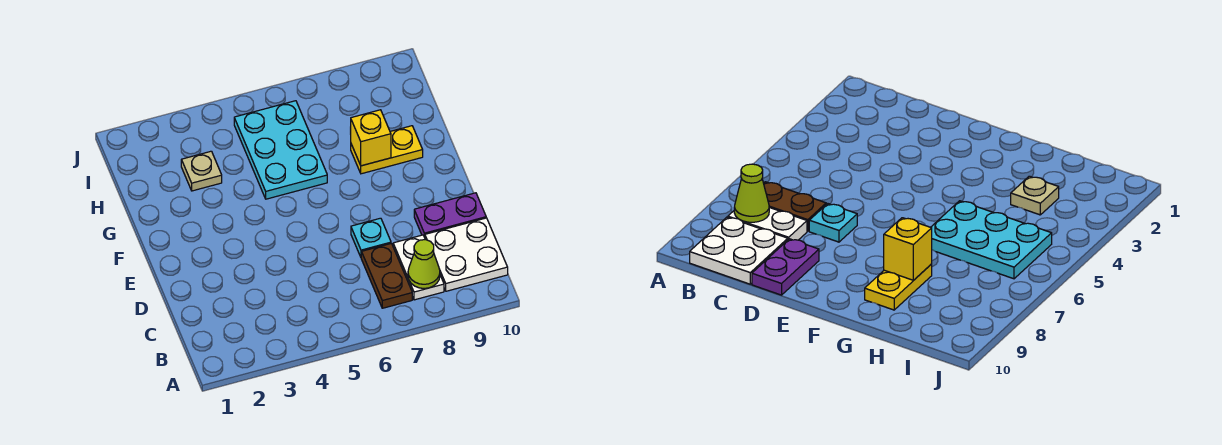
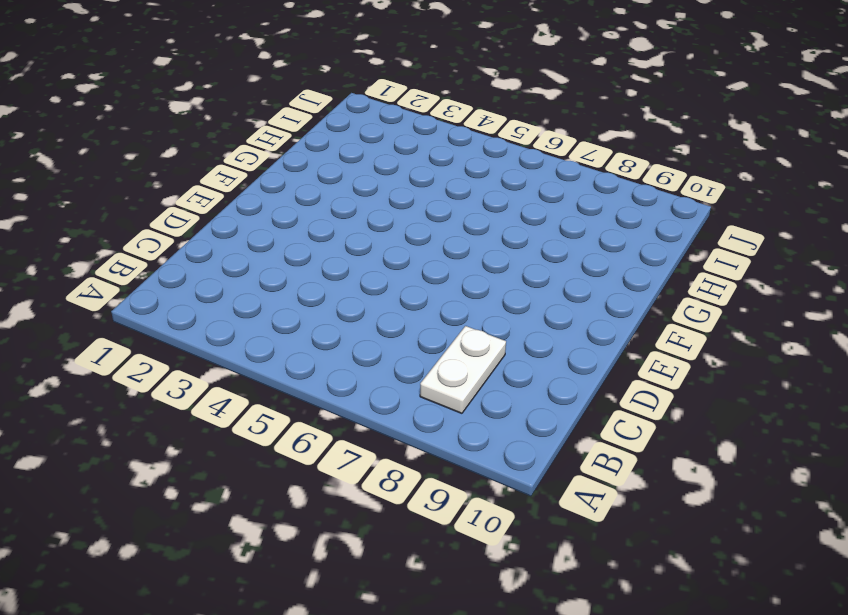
none -> brown plate B7:C7 level 1
none -> white plate B9:C10 level 1

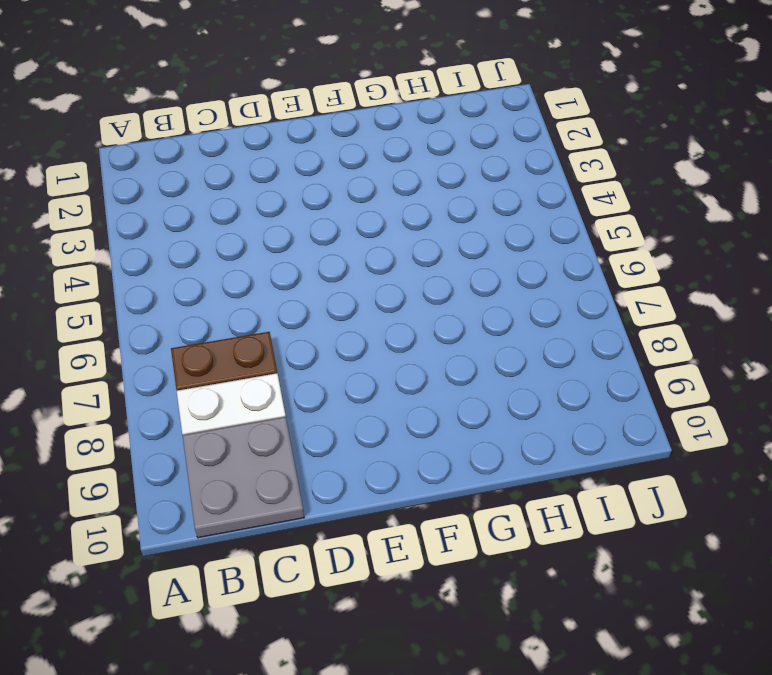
grey plate B9:C10 level 1 -> white plate B9:C10 level 1
none -> cyan plate D7 level 1
none -> purple plate D9:D10 level 1

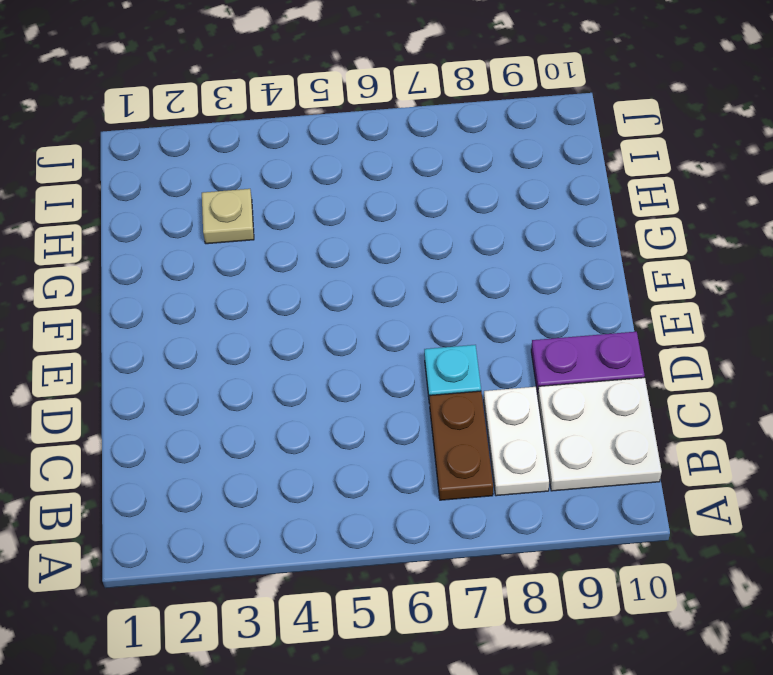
none -> cyan plate G5:I6 level 1
none -> yellow plate G8:G9 level 1

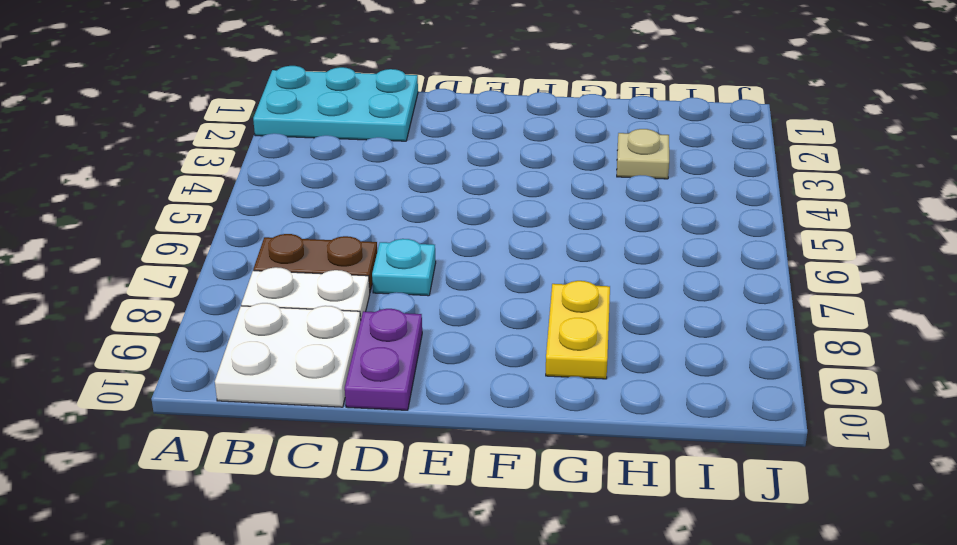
cyan plate A1:C2 level 1 -> cyan plate G5:I6 level 1
none -> lime cone B8 level 2
none -> yellow brick G8 level 2

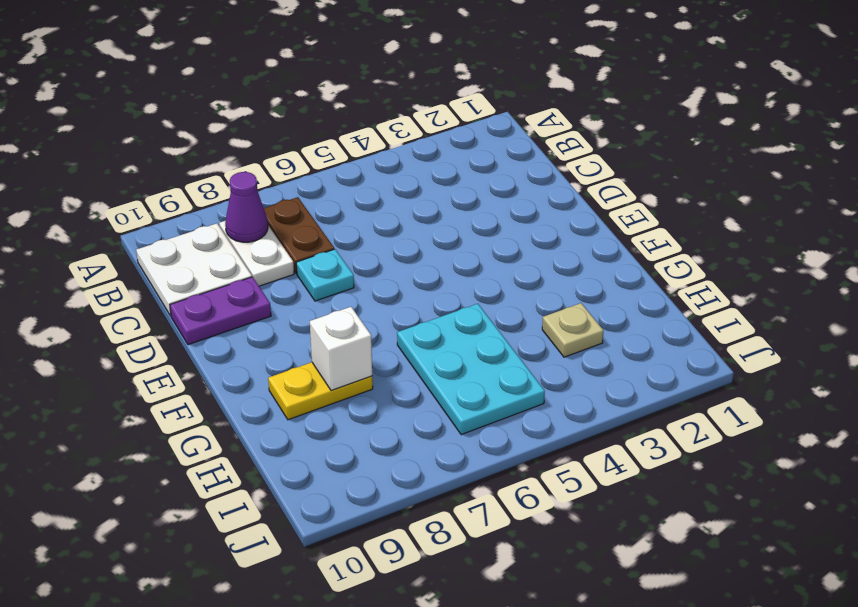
purple cone B8 level 2 -> lime cone B8 level 2
white brick G8 level 2 -> yellow brick G8 level 2

